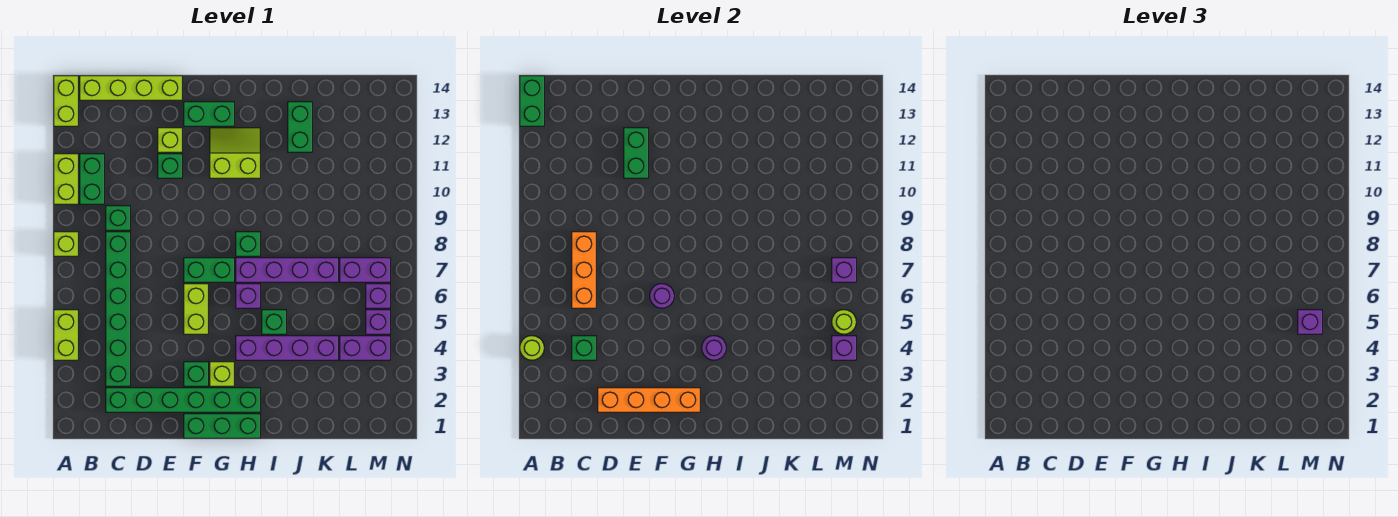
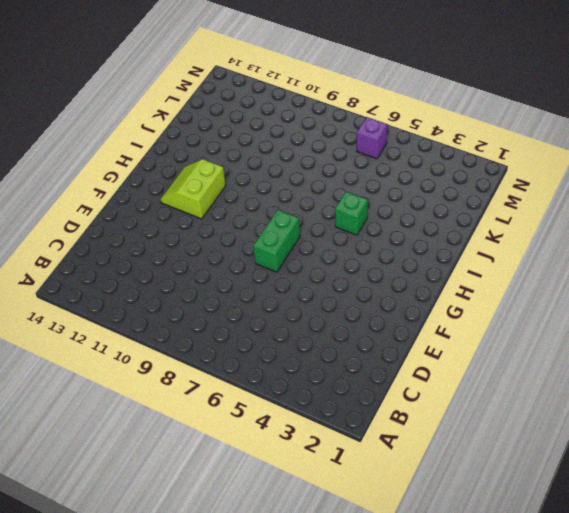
none -> lime brick A4:A5 level 1
none -> lime brick A8 level 1
none -> lime brick A10:A11 level 1
none -> lime brick A13:A14 level 1

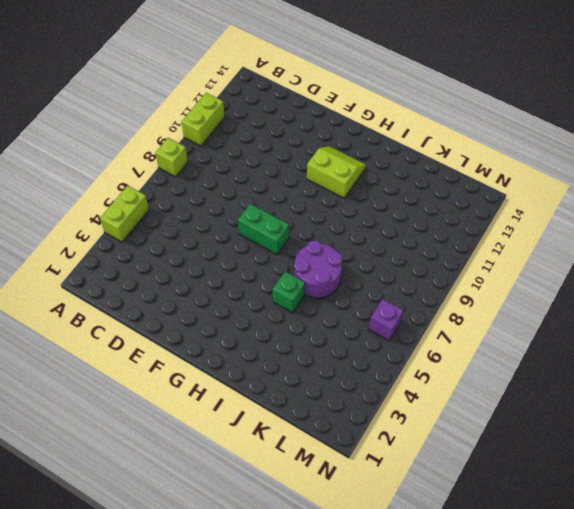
purple round brick I6:J7 level 1 -> purple brick H7:K7 level 1
none -> lime brick A13:A14 level 1
none -> green brick B10:B11 level 1
none -> lime brick B14:E14 level 1
none -> green brick C2:H2 level 1

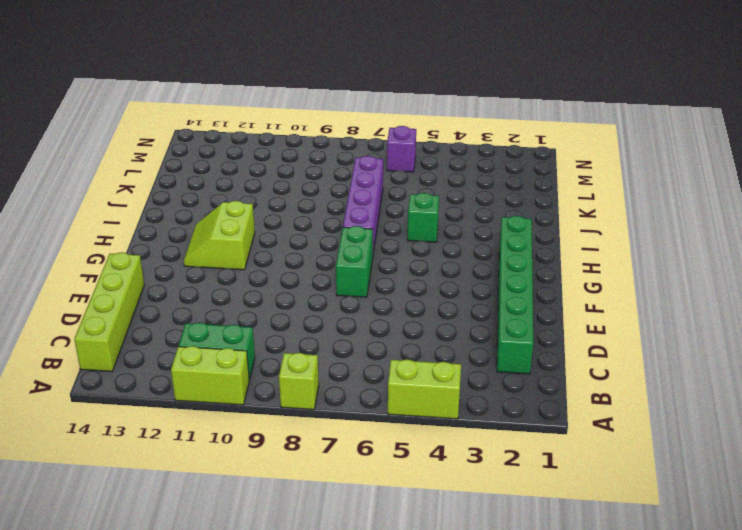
none -> lime brick A13:A14 level 1
none -> green brick C3:C8 level 1
none -> green brick C9 level 1
none -> green brick E11 level 1

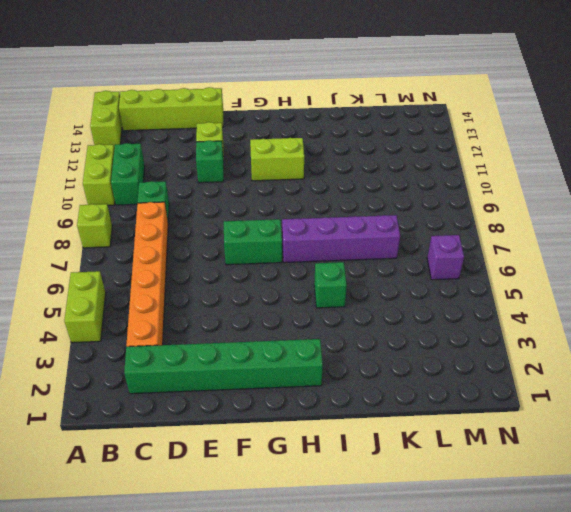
orange brick C3:C8 level 1 -> green brick C3:C8 level 1
none -> green brick F1:H1 level 1
none -> green brick F3 level 1
none -> lime brick F5:F6 level 1
none -> green brick F13:G13 level 1

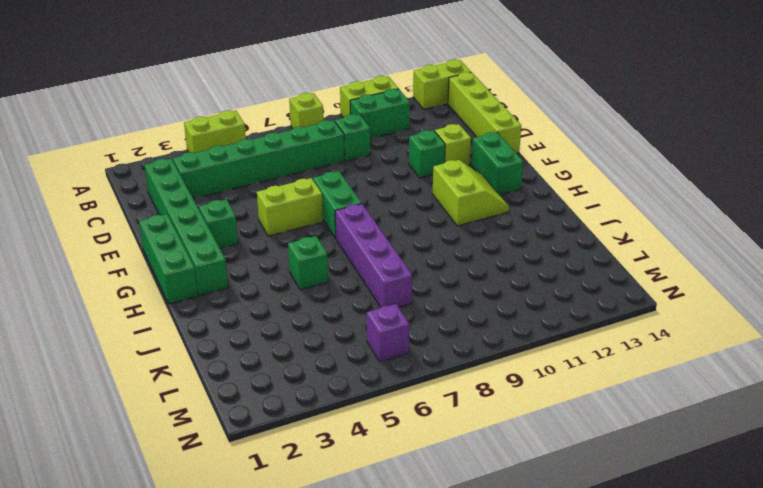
none -> lime brick G3 level 1
none -> purple brick H4:K4 level 1
none -> purple brick H6 level 1
none -> green brick H8 level 1

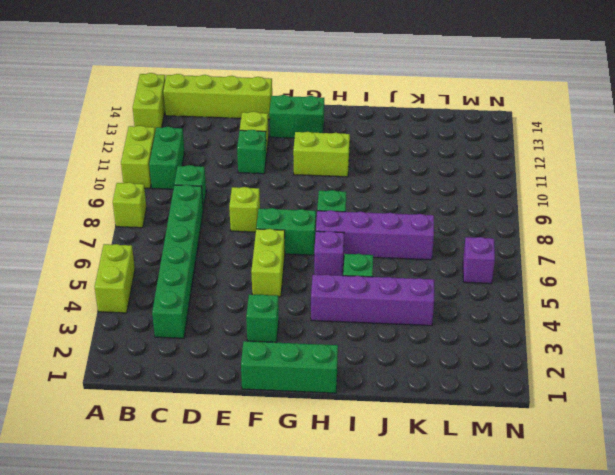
lime brick E8 level 1 -> lime brick G3 level 1
none -> green brick C2:H2 level 1
none -> green brick J12:J13 level 1
none -> purple brick L4:M4 level 1
none -> purple brick L7:M7 level 1

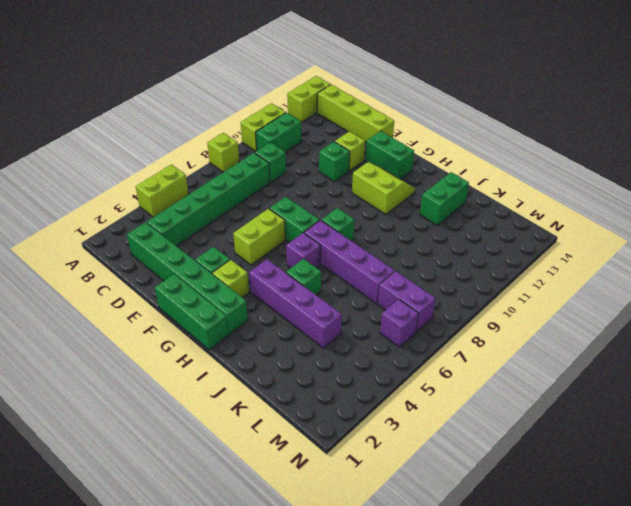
none -> purple brick L4:M4 level 1
none -> purple brick M5 level 1
none -> lime round brick A4 level 2
none -> green brick A13:A14 level 2

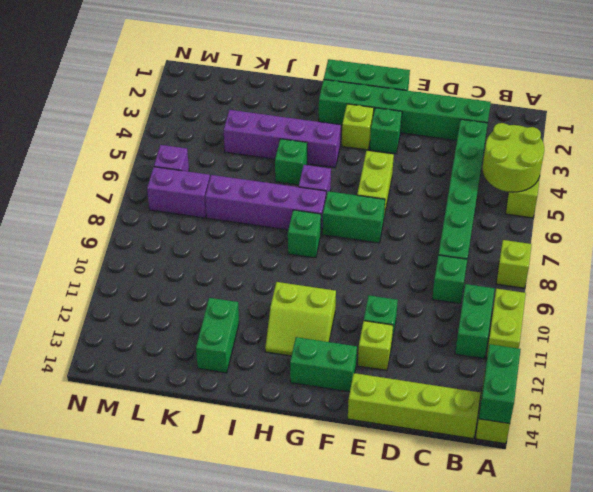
lime round brick A4:B5 level 2 -> lime round brick A4 level 2
none -> purple brick L4:M4 level 1
none -> purple brick M5 level 1
none -> green brick C4 level 2
none -> orange brick C6:C8 level 2

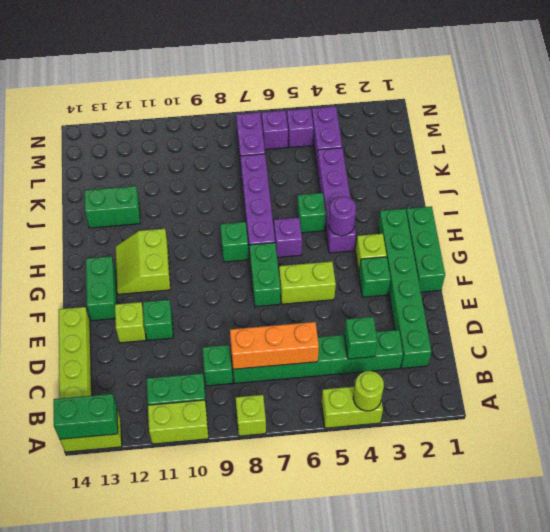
none -> orange brick D2:G2 level 2
none -> green brick E11:E12 level 2
none -> purple round brick F6 level 2
none -> purple brick M4 level 2

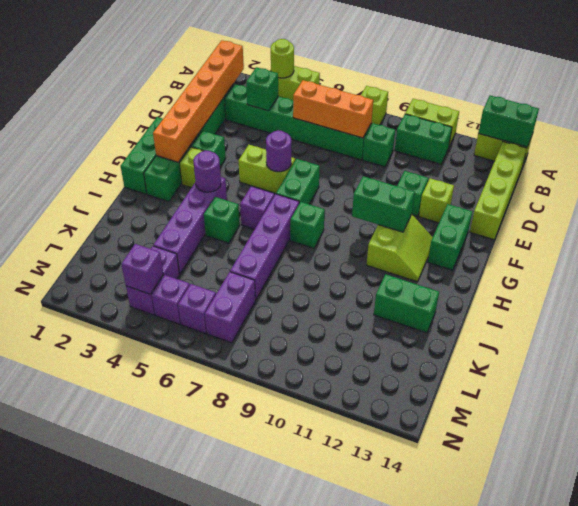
orange brick B2:G2 level 2 -> orange brick D2:G2 level 2
green brick G10:G11 level 2 -> green brick E11:E12 level 2
none -> lime round brick M5 level 2
none -> purple brick M7 level 2
none -> purple brick M5 level 3

